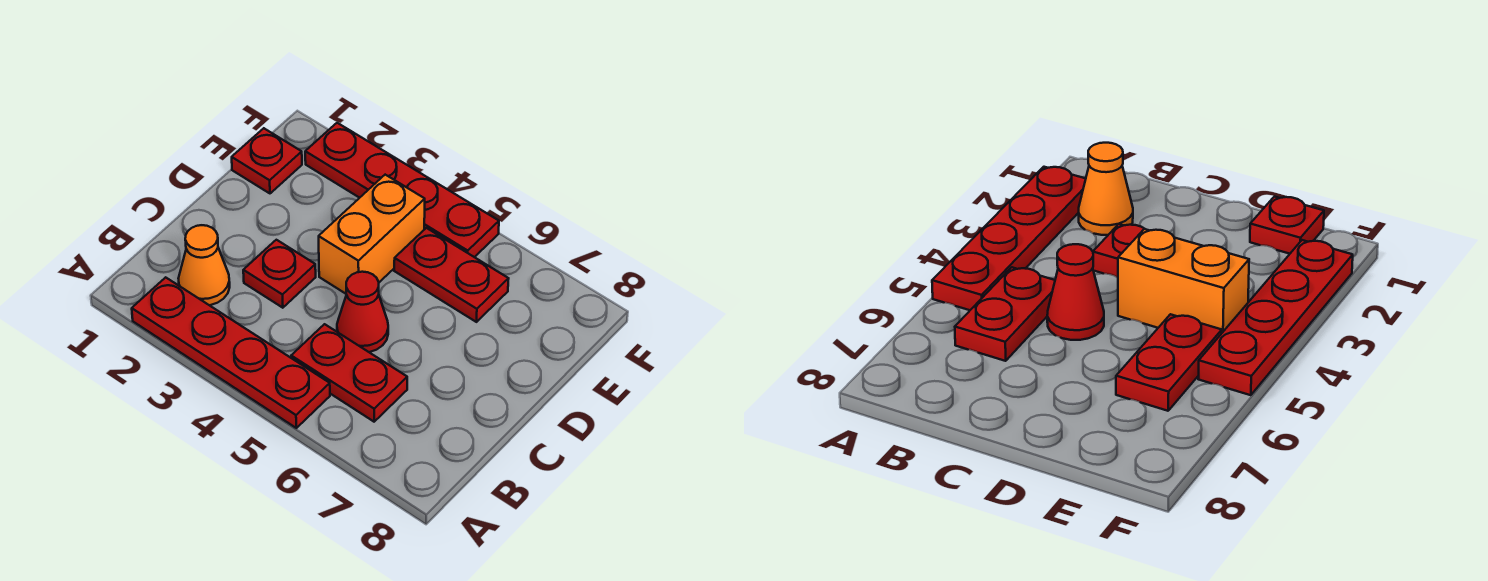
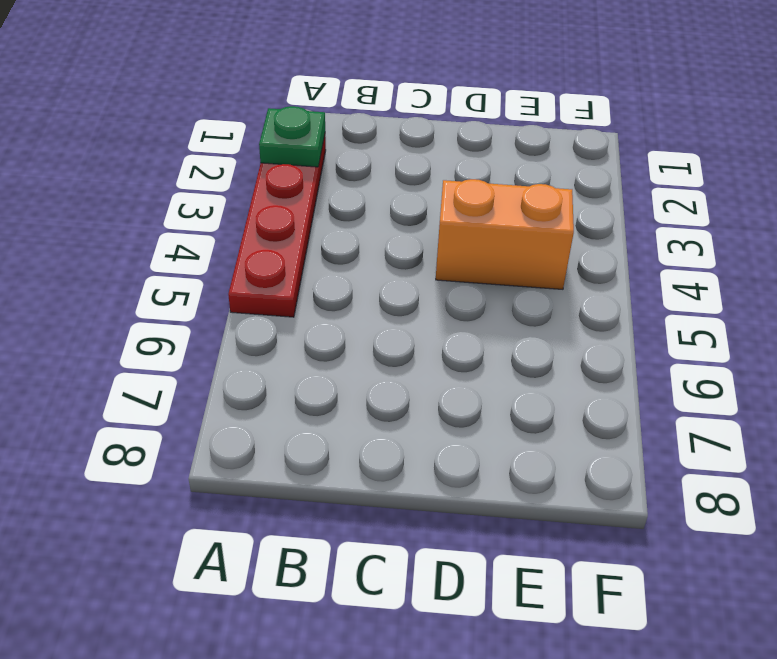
green plate A2 level 2 -> none
none -> orange cone B2 level 1
none -> red plate B5:B6 level 1

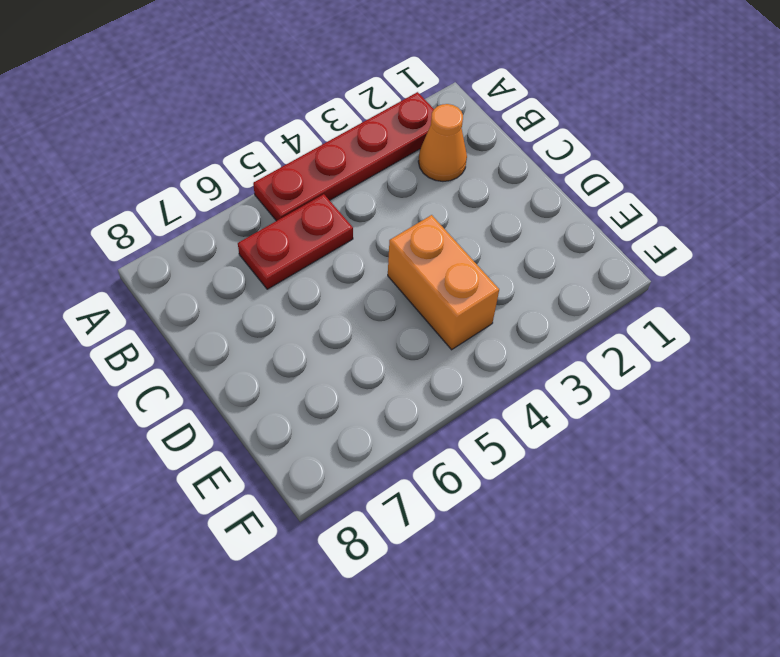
none -> red plate C3 level 1
none -> red cone C5 level 1

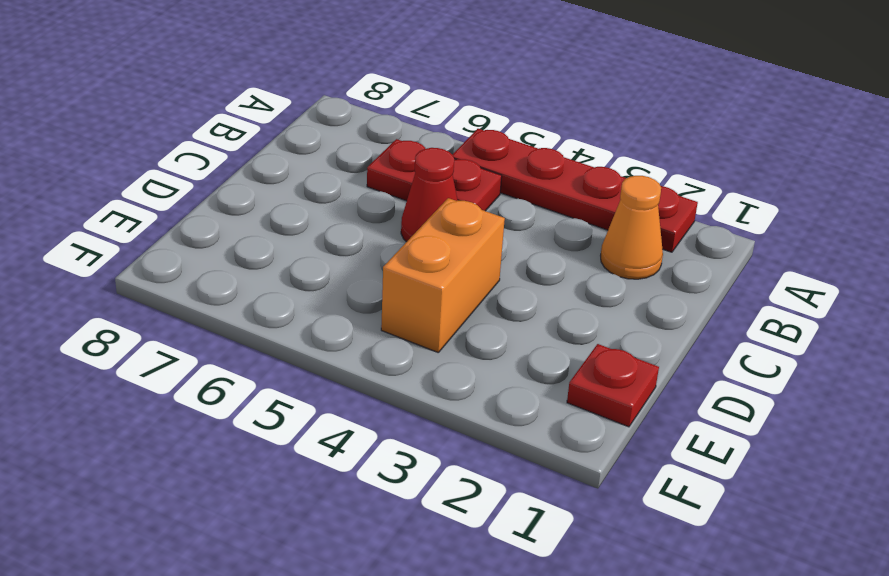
none -> red plate C3 level 1
none -> red plate E5:E6 level 1

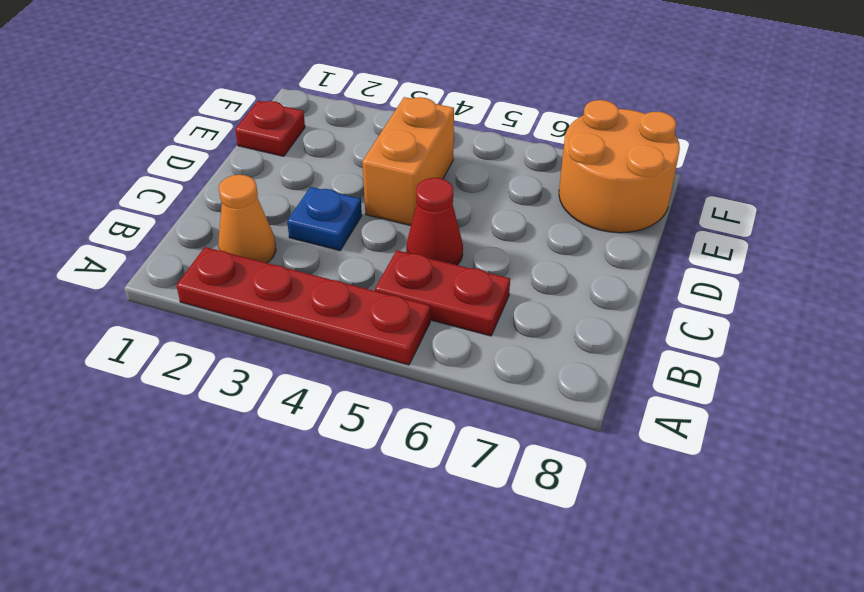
blue plate C3 level 1 -> red plate C3 level 1
orange round brick E7:F8 level 1 -> none
none -> red plate E5:E6 level 1
none -> red plate F2:F5 level 1

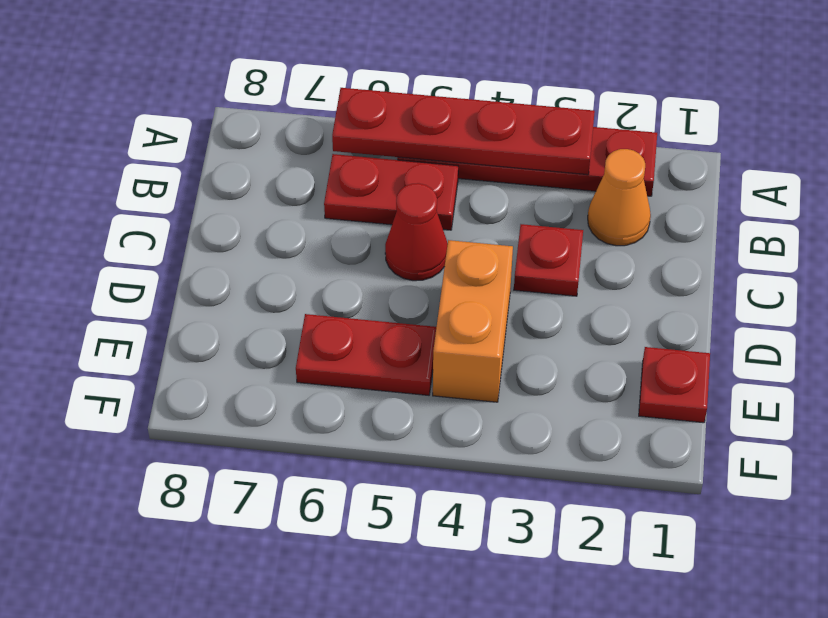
red plate A3:A6 level 2 -> red plate F2:F5 level 1

